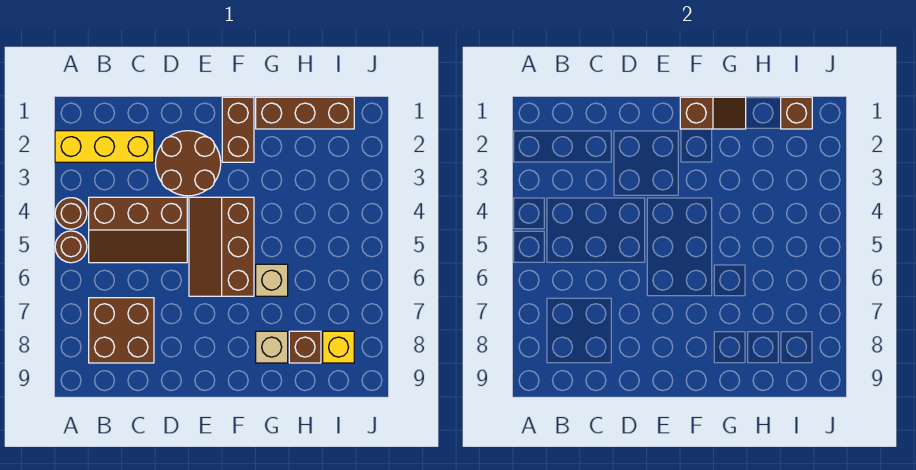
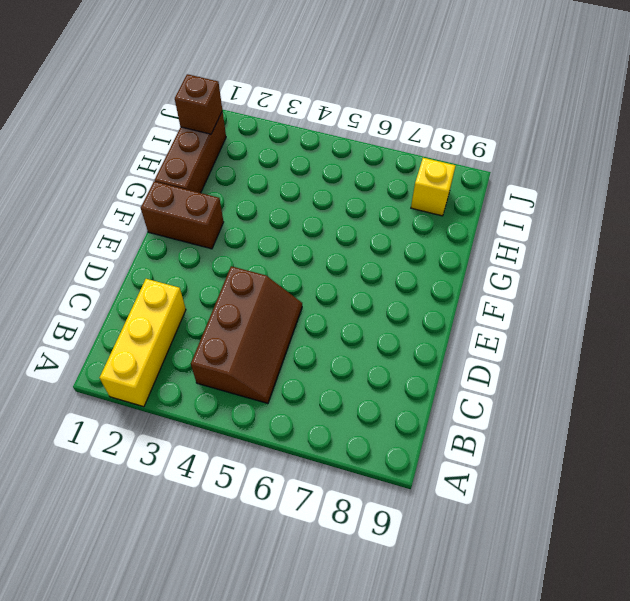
none -> brown round brick A4 level 1
none -> brown round brick A5 level 1
none -> brown brick B7:C8 level 1

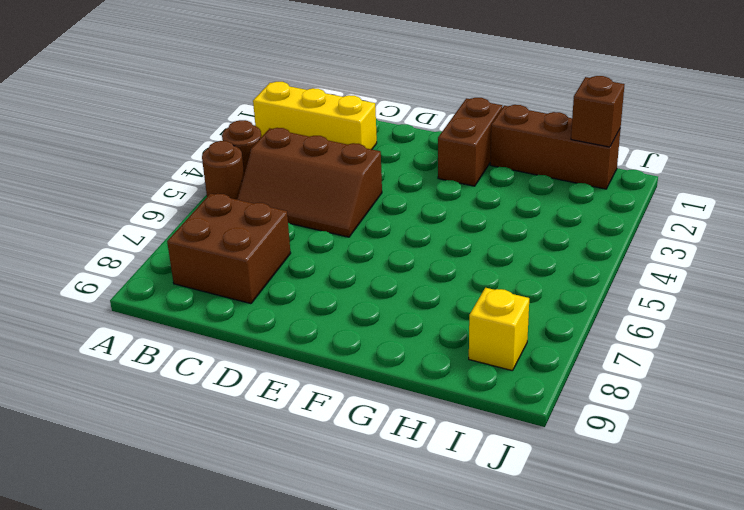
none -> brown round brick D2:E3 level 1
none -> brown slope E4:F6 level 1 top F
none -> tan brick G6 level 1

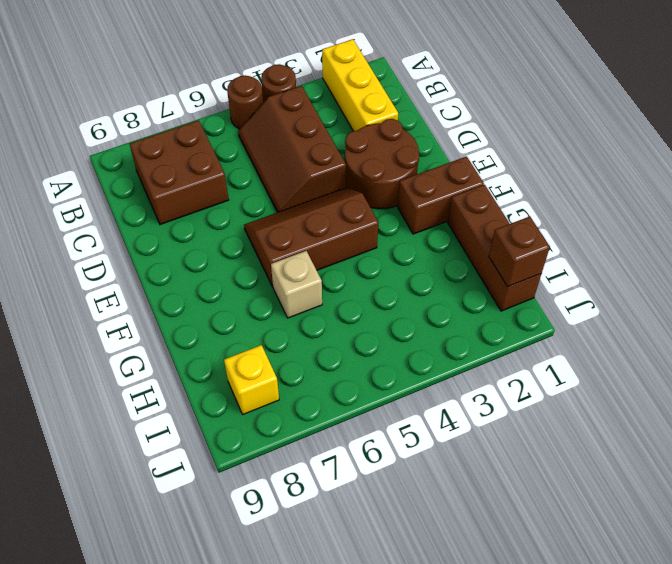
none -> tan brick G8 level 1
none -> brown brick H8 level 1
none -> brown slope F1:G1 level 2 top F

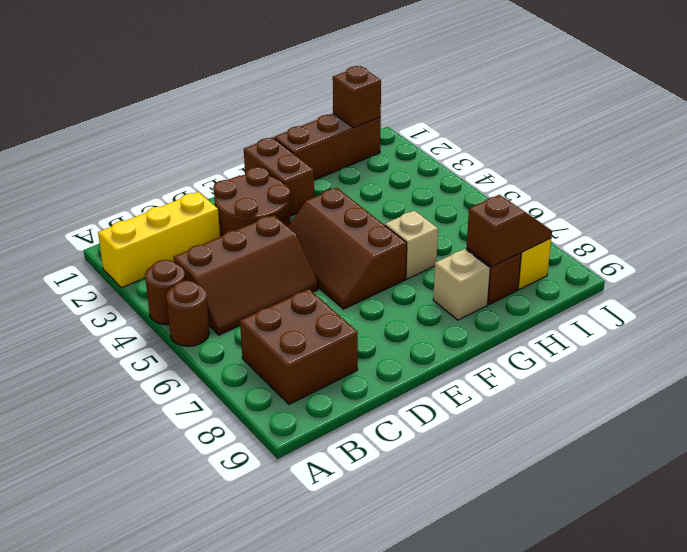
brown slope H8:I8 level 2 top H -> brown slope F1:G1 level 2 top F

